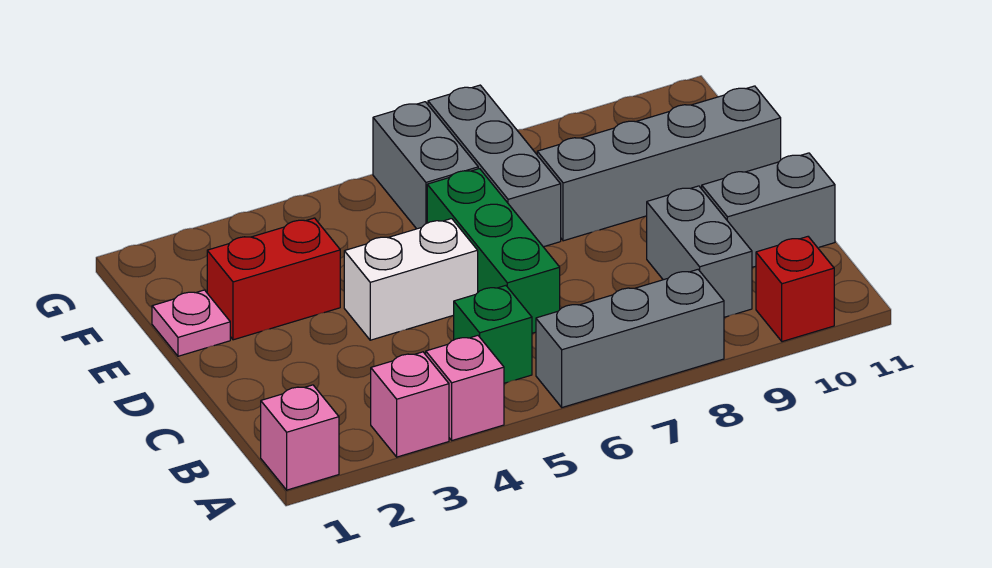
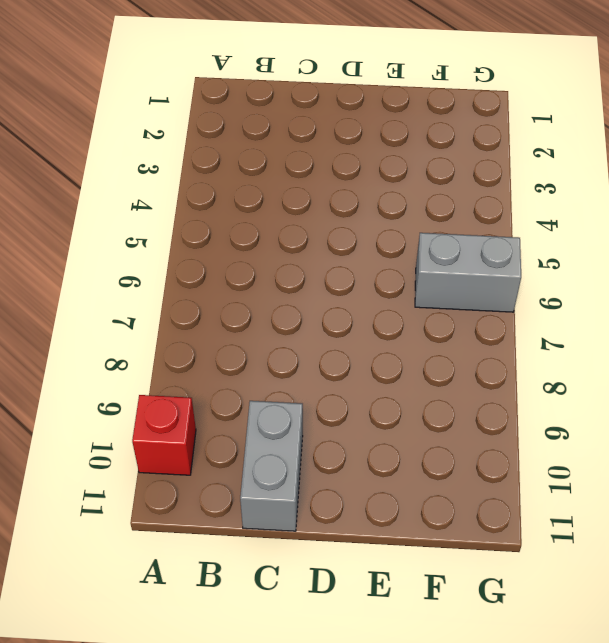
none -> pink brick A1 level 1
none -> pink brick A3 level 1
none -> pink brick A4 level 1

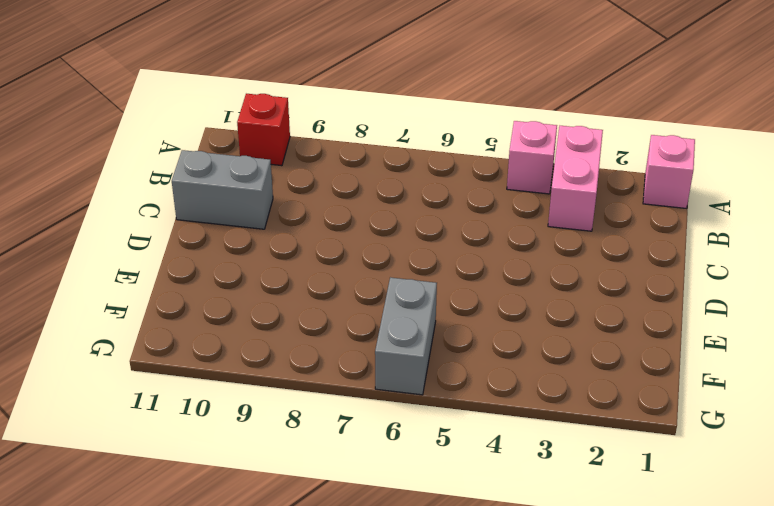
pink brick A3:B3 level 1 -> pink brick A3 level 1
none -> grey brick A6:A8 level 1
none -> green brick B5 level 1
none -> grey brick B9:C9 level 1

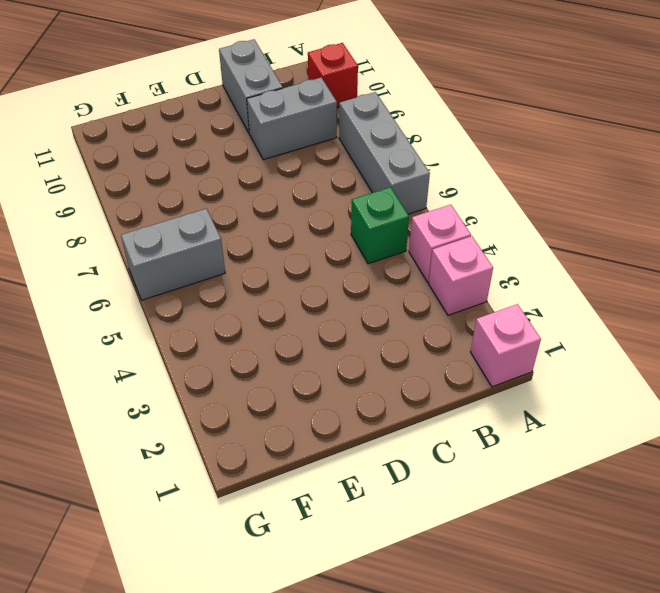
none -> green brick C6:E6 level 1
none -> white brick D4:D5 level 1
none -> pink plate E1 level 1

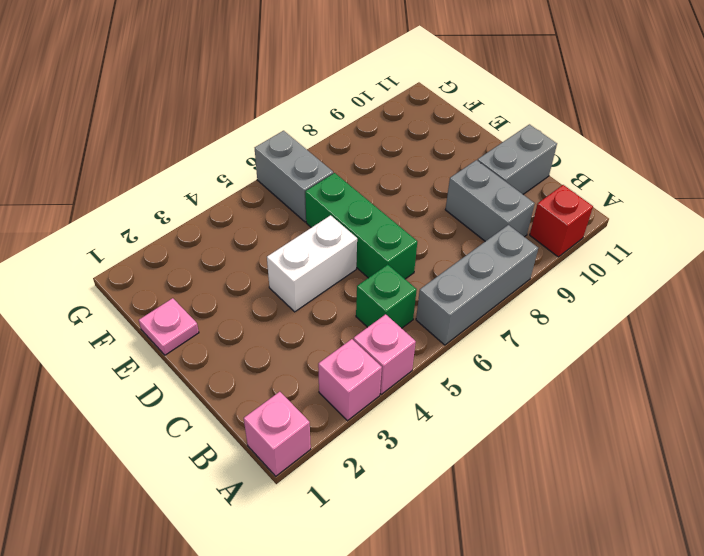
none -> red brick E2:E3 level 1
none -> grey brick E7:G7 level 1
none -> grey brick E8:E11 level 1

